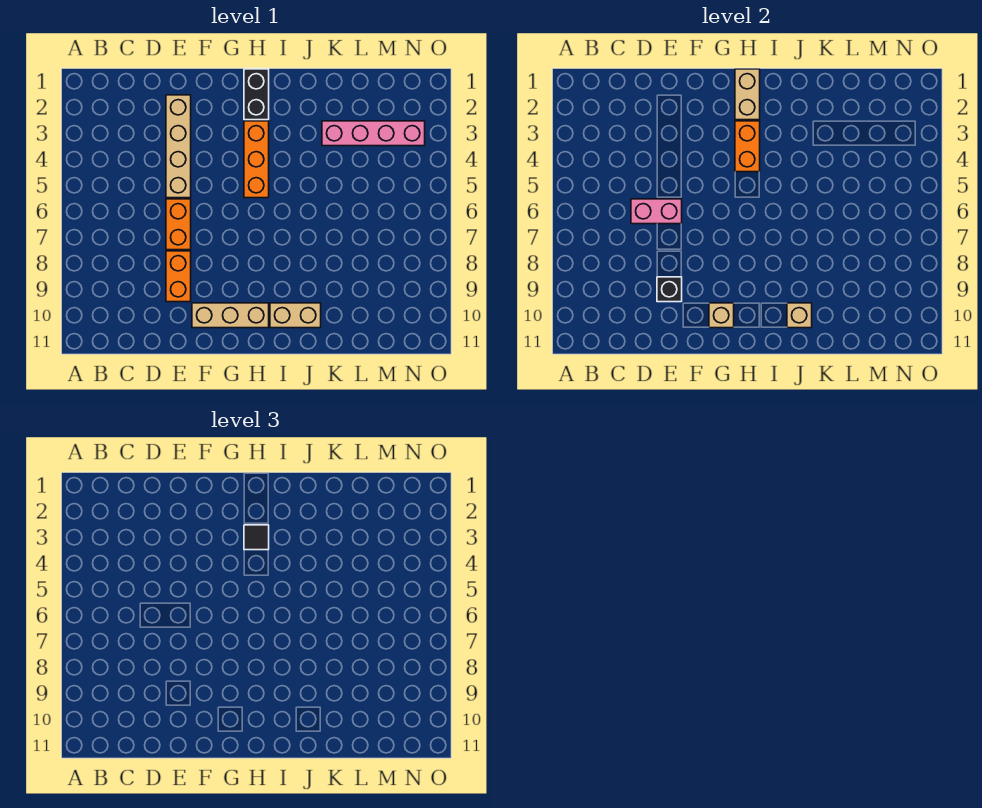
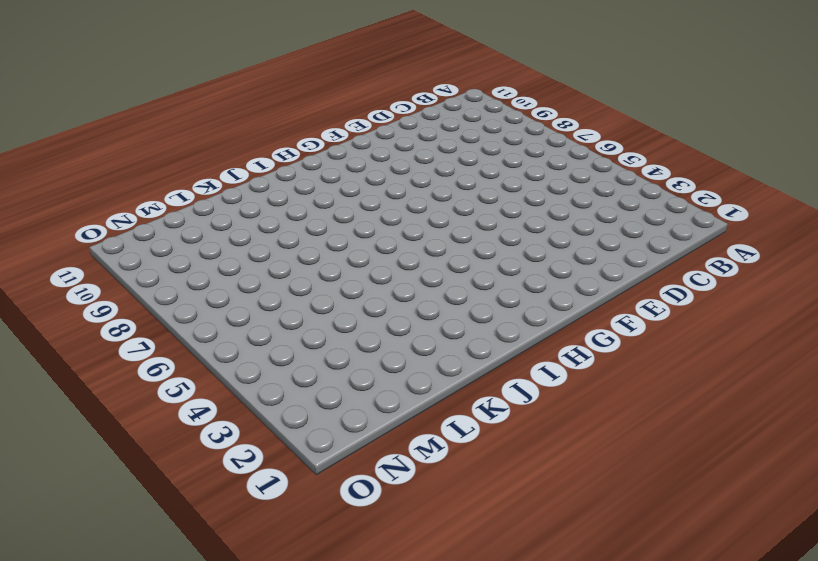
none -> tan brick E2:E5 level 1
none -> orange brick E6:E7 level 1
none -> orange brick E8:E9 level 1

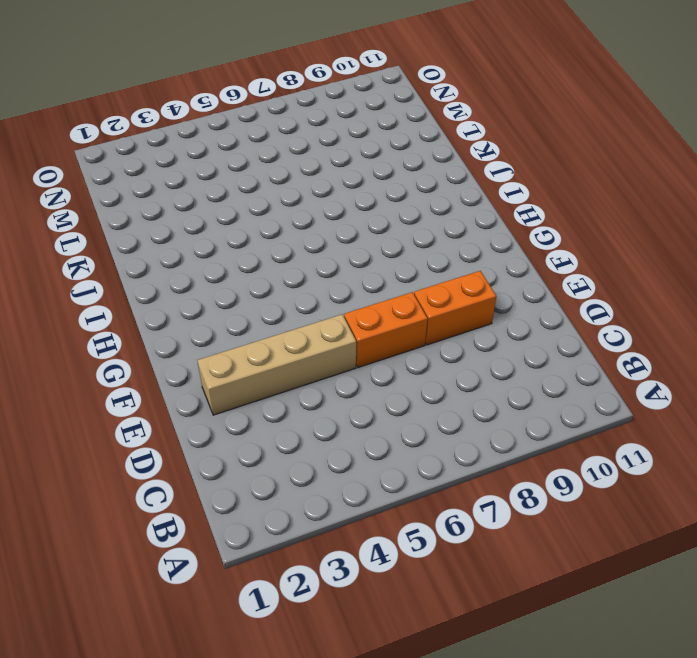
none -> tan brick F10:H10 level 1
none -> black brick H1:H2 level 1
none -> orange brick H3:H5 level 1

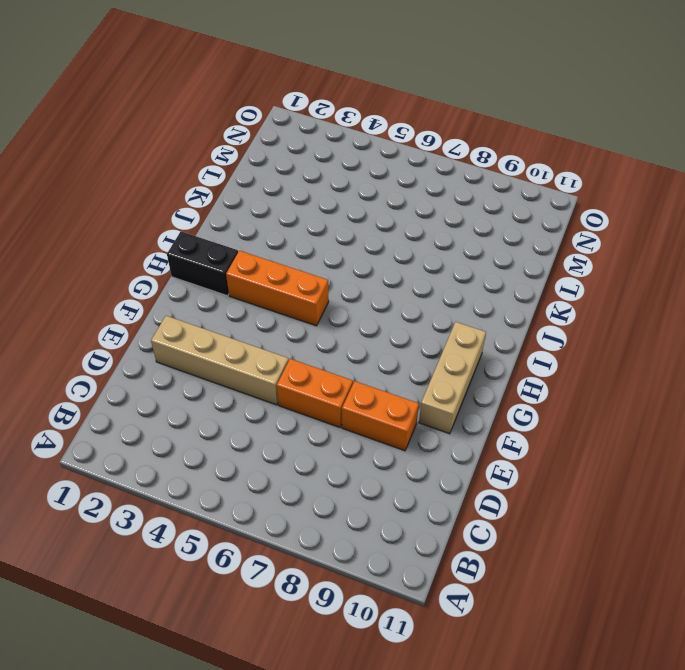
none -> tan brick I10:J10 level 1
none -> pink brick K3:N3 level 1
none -> pink brick D6:E6 level 2

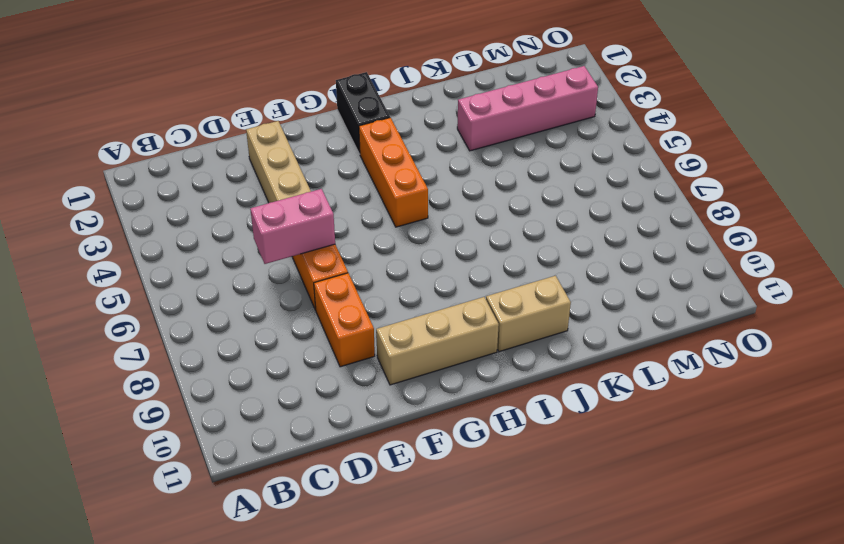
none -> black brick E9 level 2
none -> tan brick G10 level 2
none -> tan brick H1:H2 level 2

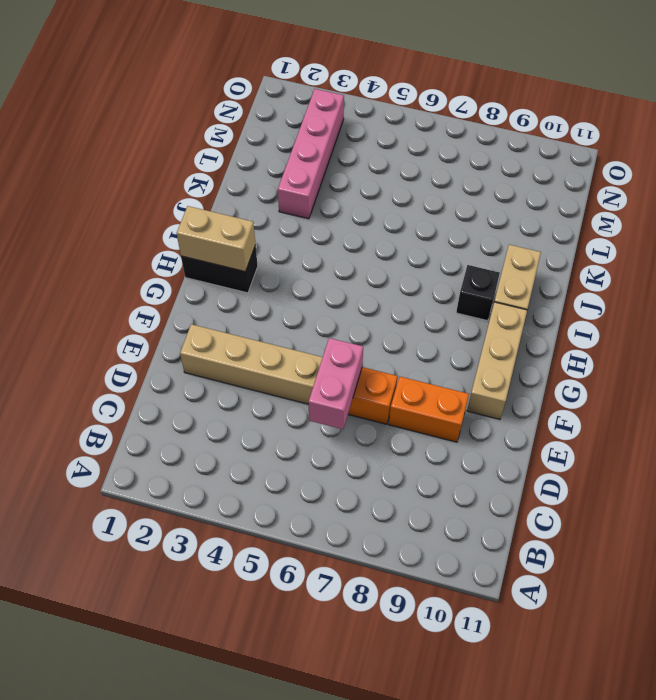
black brick I9 level 1 -> black brick E9 level 2
none -> orange brick H3:H5 level 1
none -> tan brick G10 level 2
none -> orange brick H3:H4 level 2

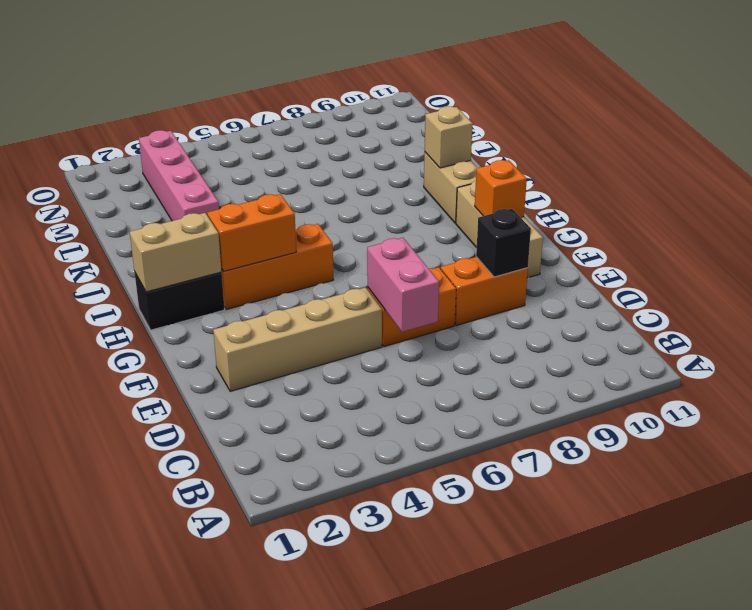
orange brick G10 level 2 -> tan brick G10 level 2
none -> black tile H3 level 3

